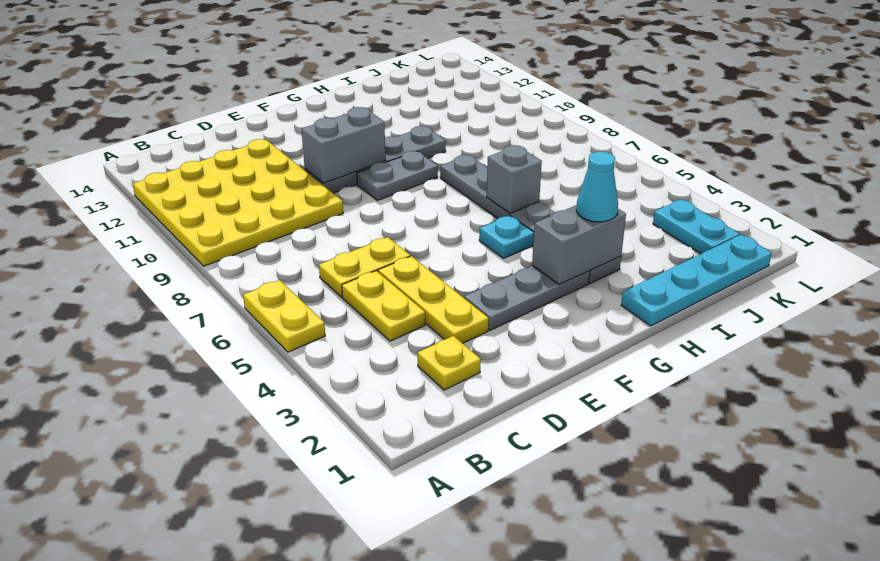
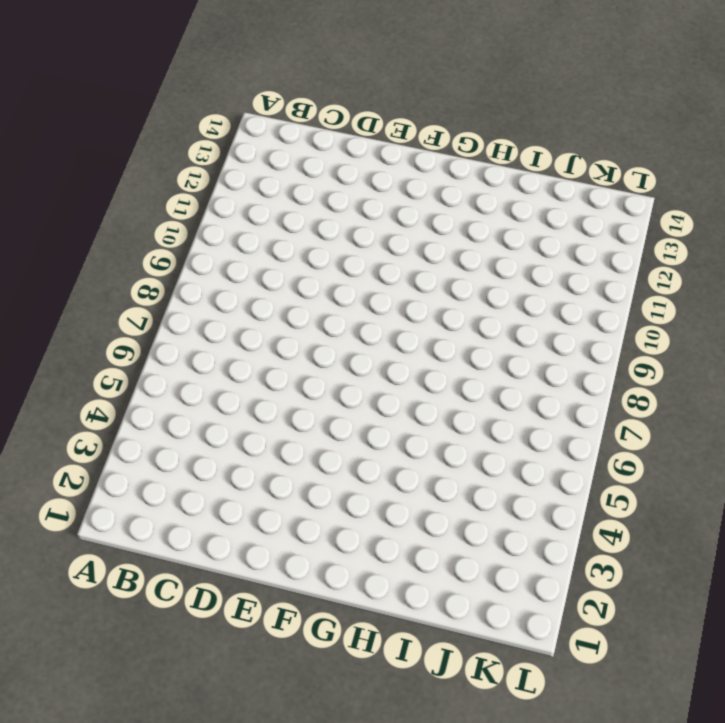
none -> yellow plate A5:A6 level 1
none -> yellow plate A9:D12 level 1
none -> yellow plate C2 level 1

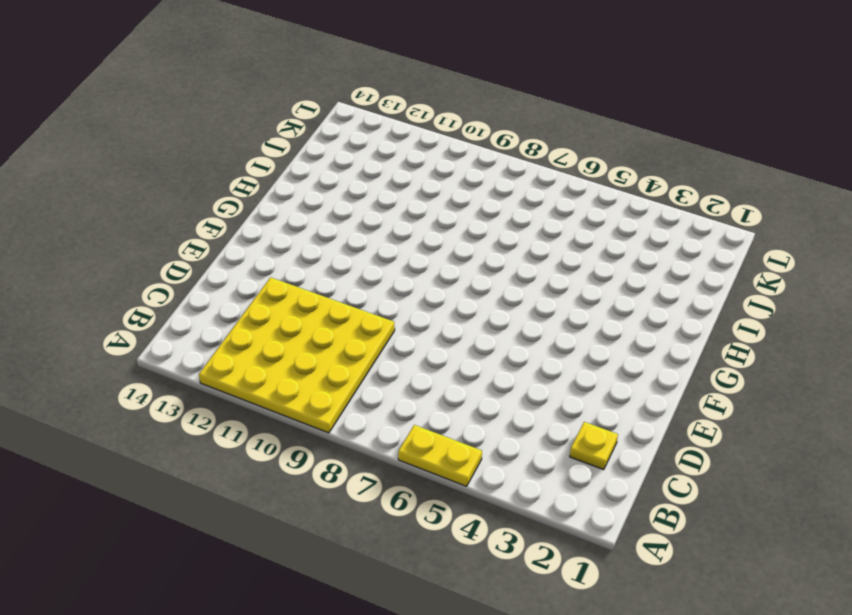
none -> yellow plate C4:C5 level 1
none -> yellow plate C6:D6 level 1
none -> yellow plate D3:D5 level 1

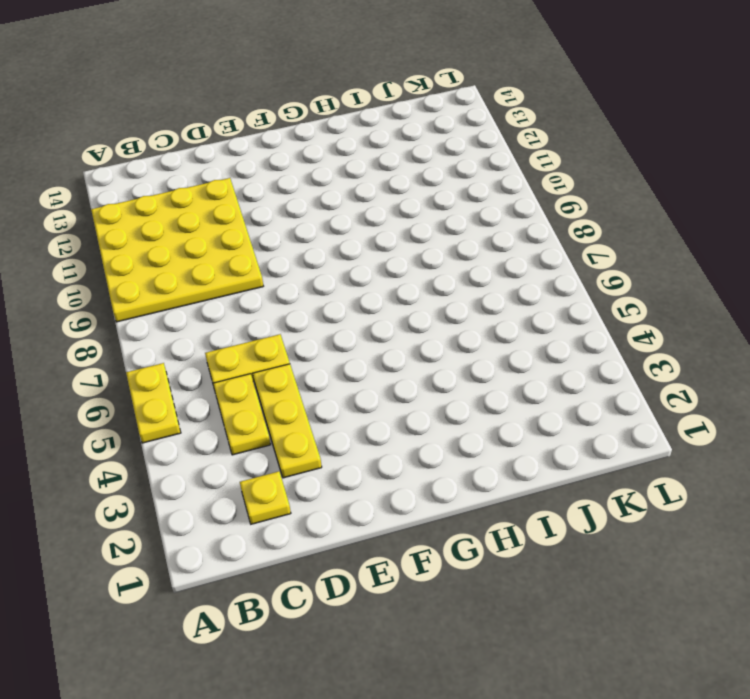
none -> grey plate E3:G3 level 1
none -> grey plate E10:H10 level 1
none -> grey plate F9:G9 level 1

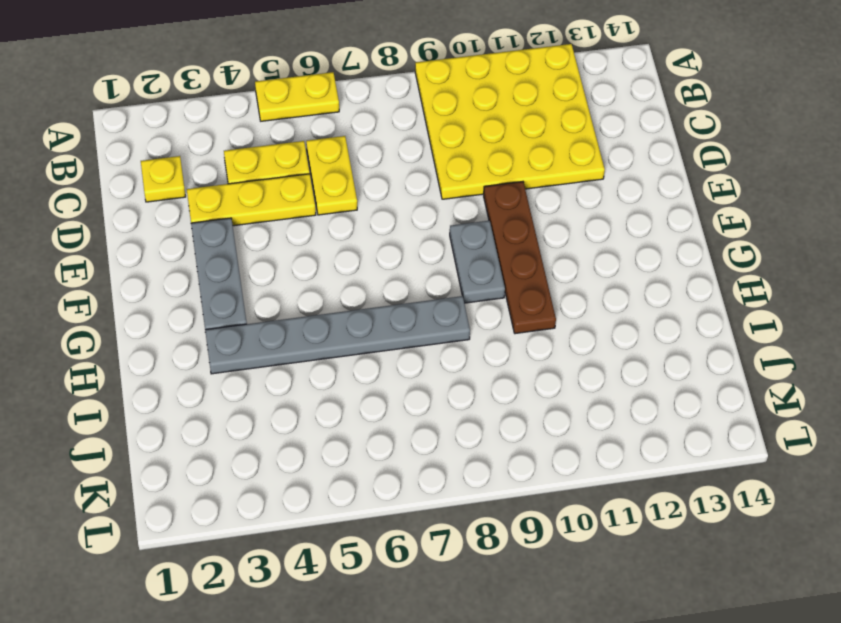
brown plate E10:H10 level 1 -> grey plate E10:H10 level 1
none -> cyan plate G5 level 1
none -> cyan plate H1:K1 level 1
none -> cyan plate K2:K3 level 1

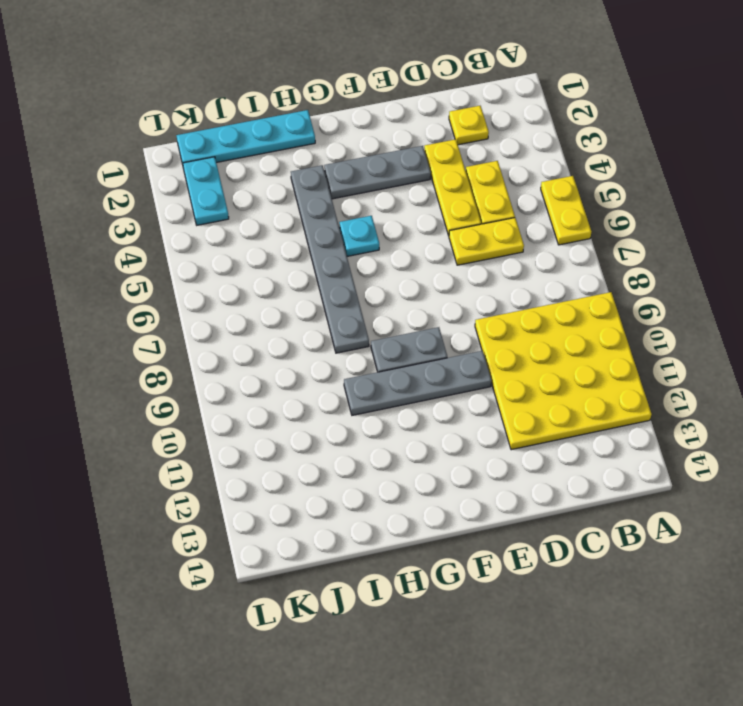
none -> grey brick E10:F10 level 2
none -> grey brick G3:H3 level 2
none -> grey brick H6 level 2

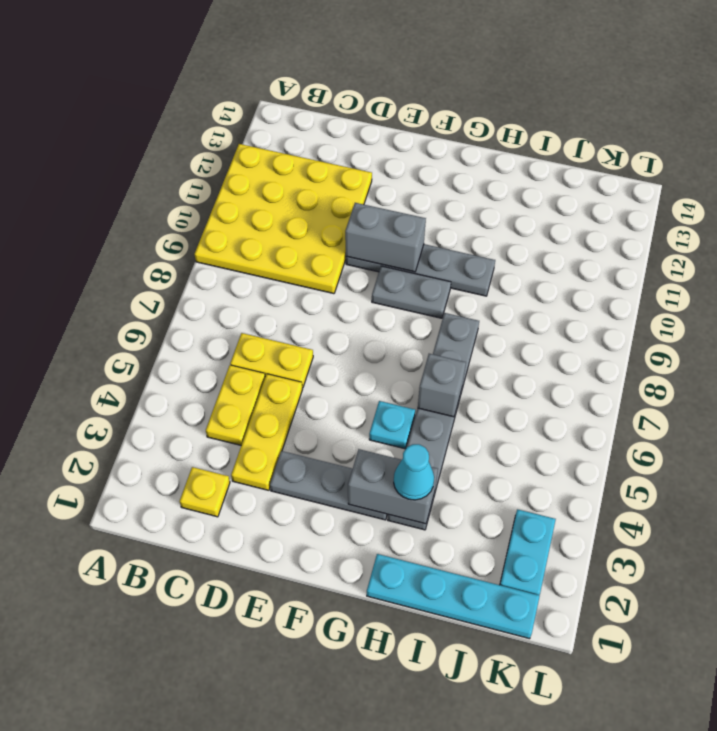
none -> yellow plate A5:A6 level 1

